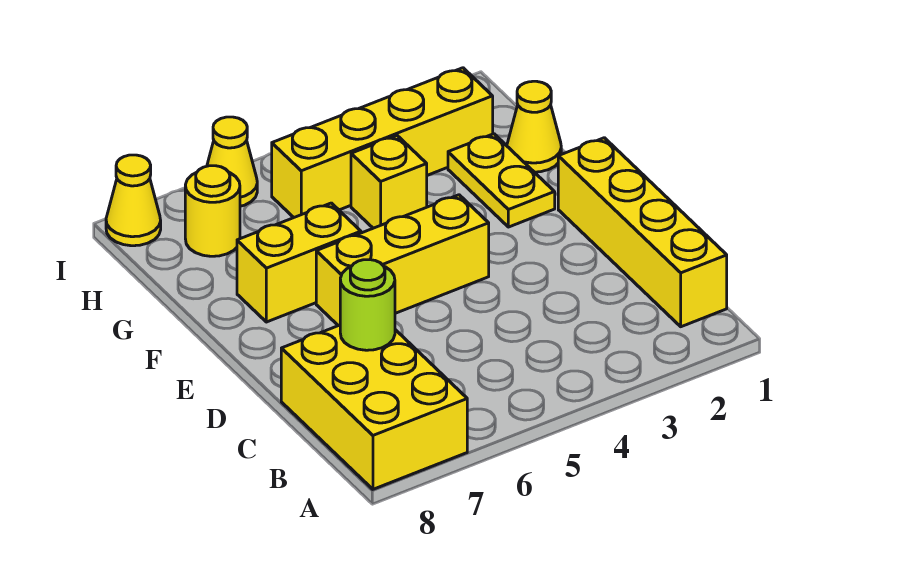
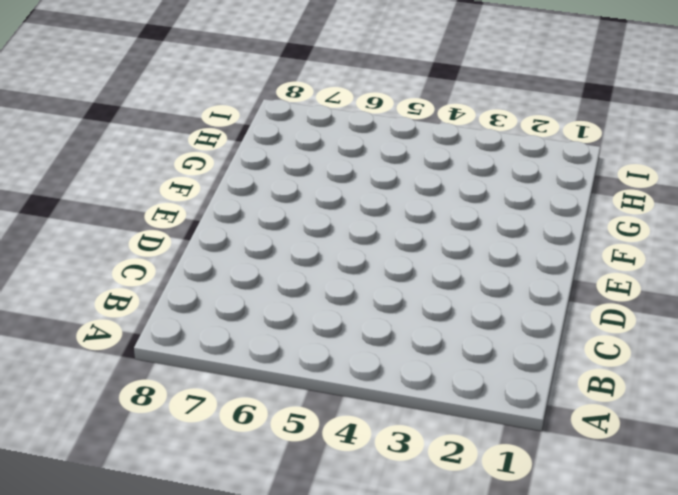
none -> yellow brick A7:C8 level 1
none -> yellow brick B1:E1 level 1
none -> yellow brick E4:E6 level 1

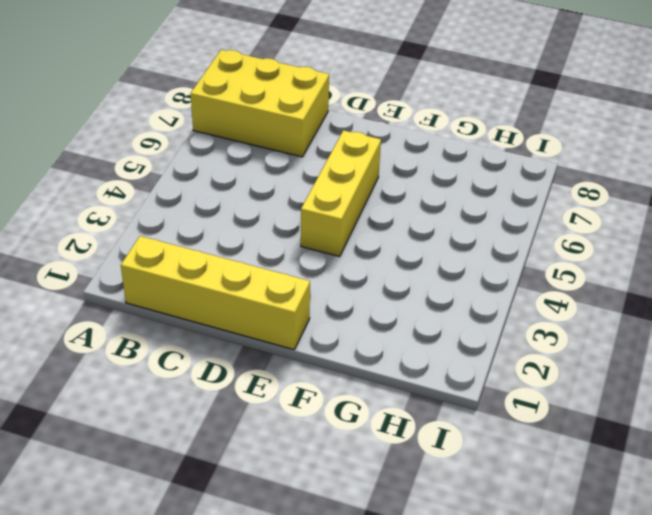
none -> yellow plate F2:G2 level 1
none -> yellow brick F6:F7 level 1
none -> yellow cone G1 level 1

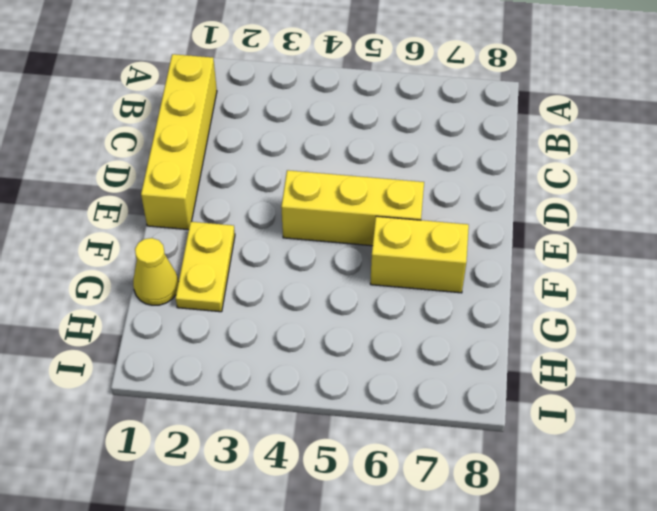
none -> yellow brick A7:C8 level 1
none -> yellow brick G4 level 1
none -> yellow brick H2:H5 level 1

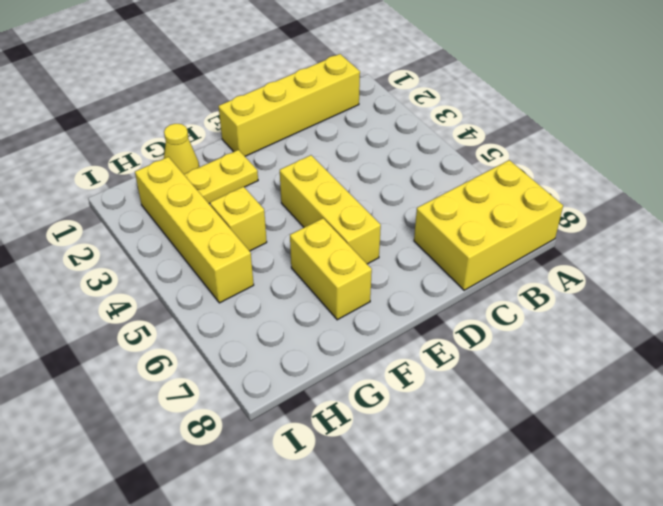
none -> yellow round brick H7 level 1
none -> yellow cone I6 level 1
none -> yellow cone I8 level 1

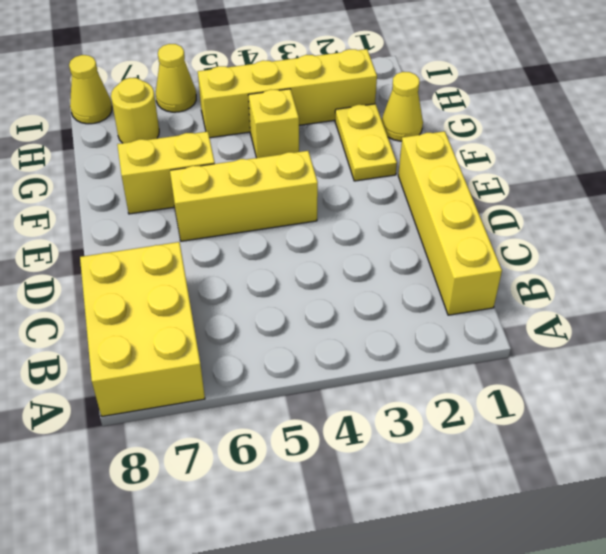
none -> lime round brick C7 level 2

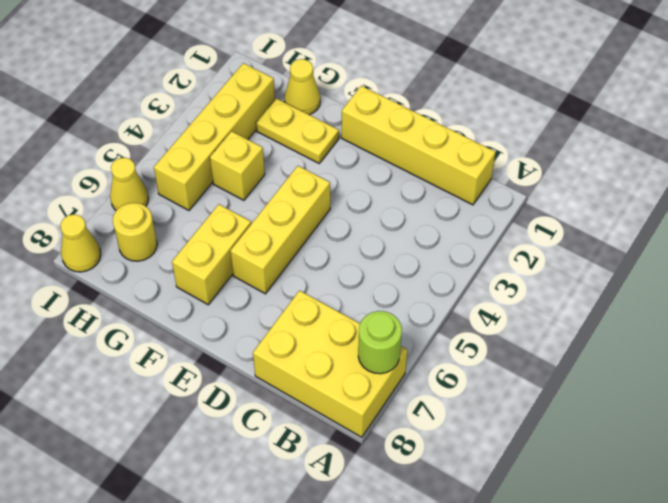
lime round brick A7 level 2 -> lime round brick C7 level 2

